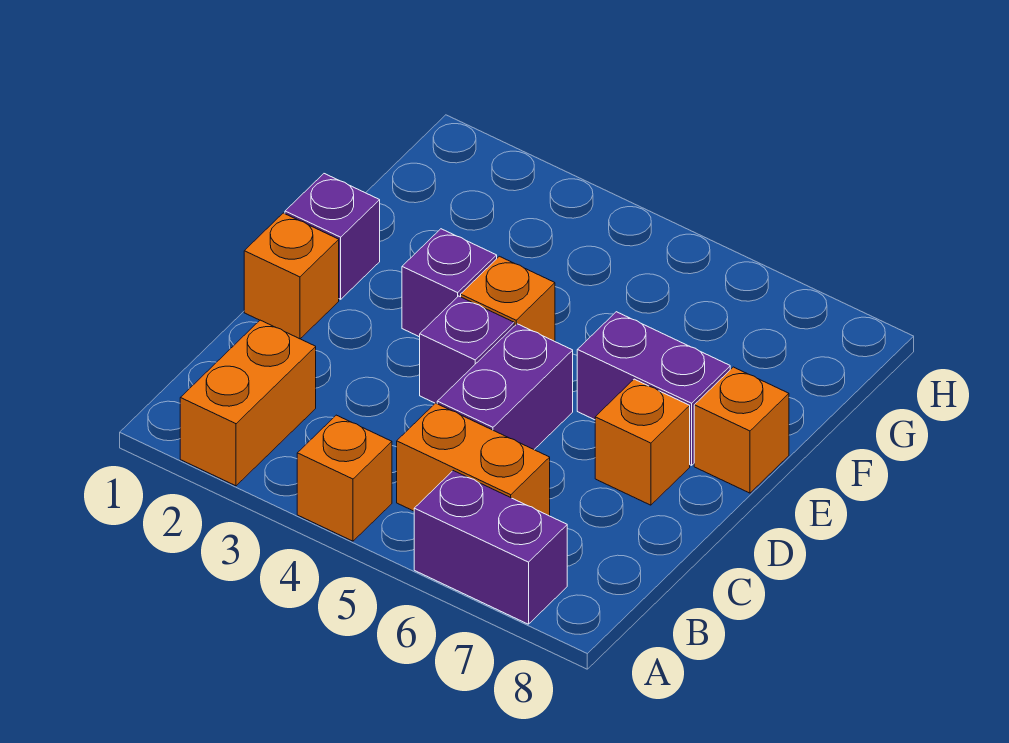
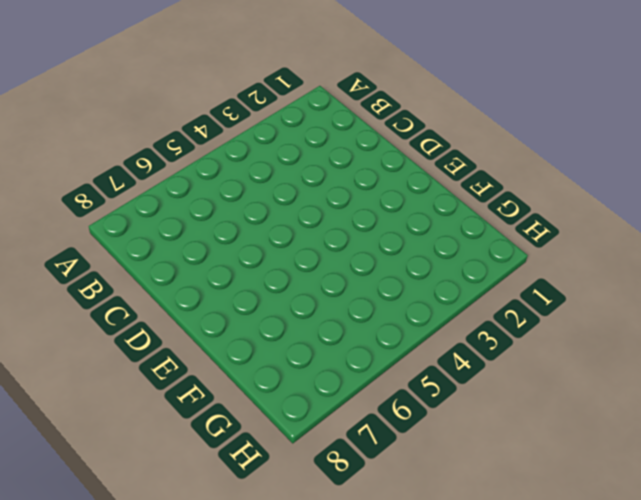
none -> orange brick A2:B2 level 1
none -> orange brick A4 level 1
none -> purple brick A6:A7 level 1

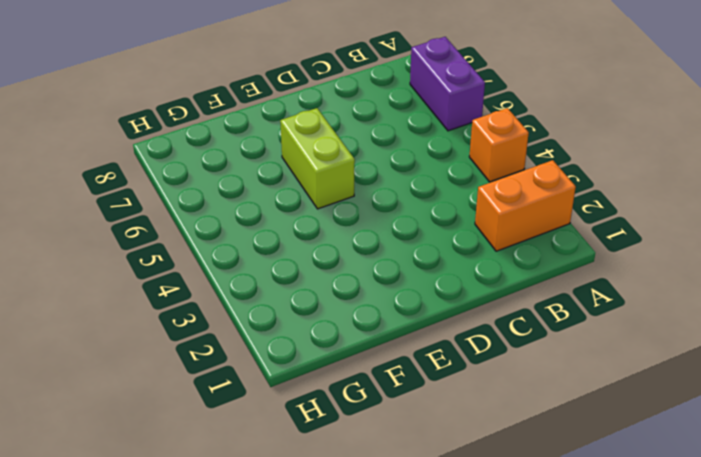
lime brick E5:E6 level 1 -> purple brick E6:E7 level 1
none -> orange brick B5:B6 level 1
none -> purple brick C5:D5 level 1
none -> orange brick D1 level 1

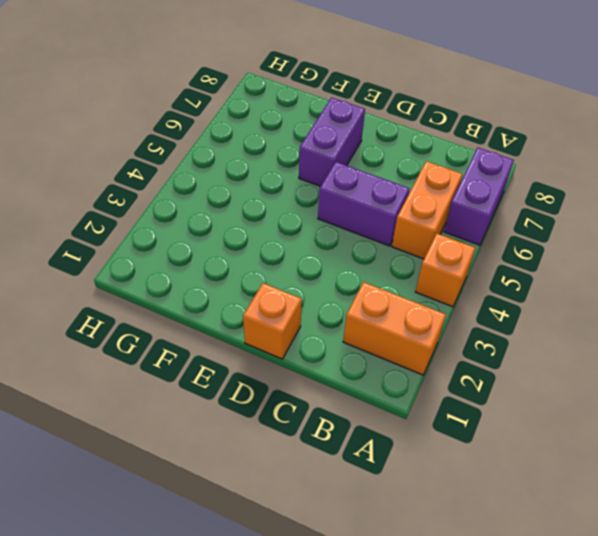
none -> purple brick D4 level 1
none -> orange brick D7 level 1
none -> purple brick E1 level 1

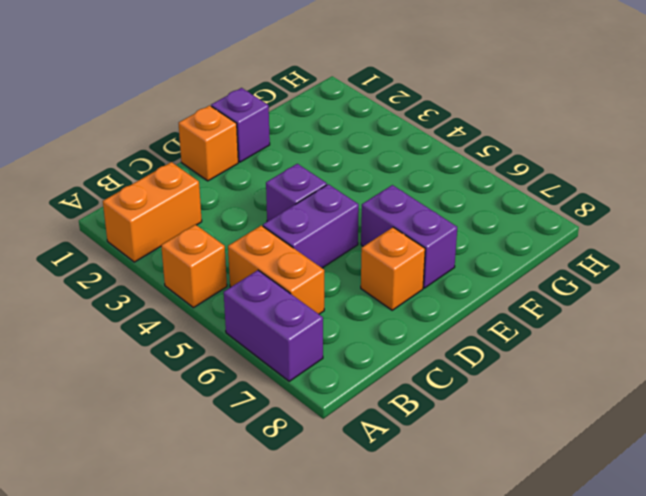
none -> purple brick E3 level 1
none -> orange brick E4 level 1
none -> orange brick E8 level 1

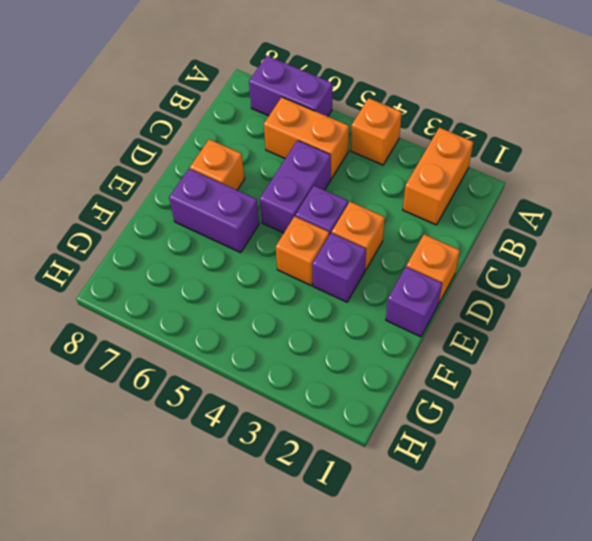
orange brick D3 level 1 -> orange brick E8 level 1

